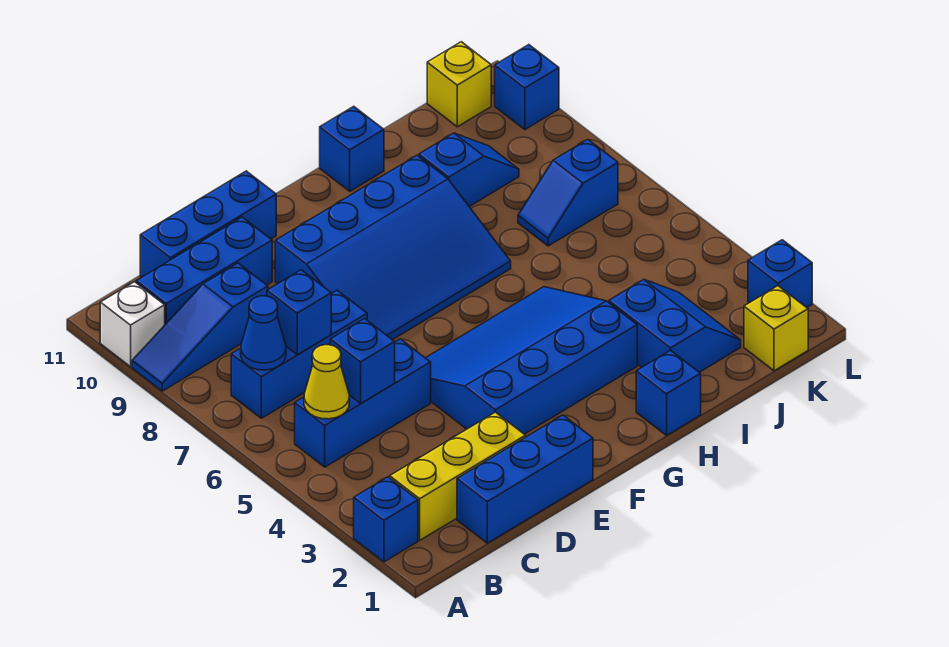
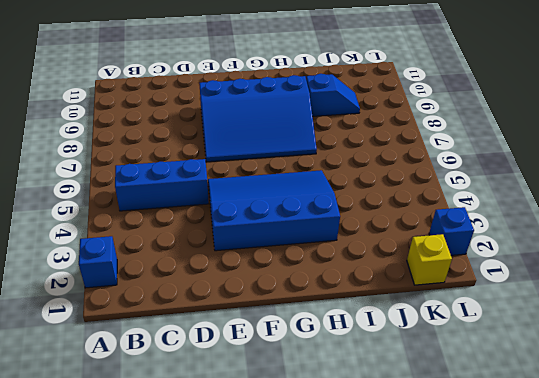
none -> blue slope A9:C9 level 1 top C
none -> white brick A10 level 1
none -> yellow brick B2:D2 level 1

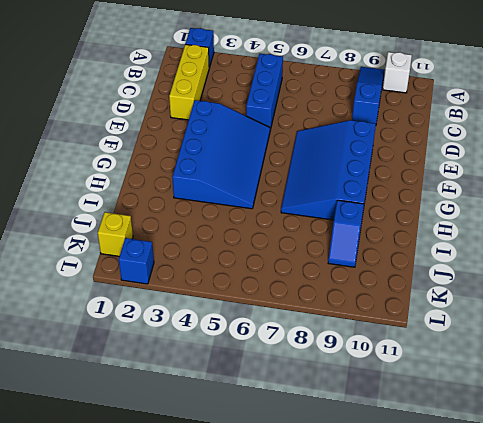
none -> blue brick B7:D7 level 1
none -> blue brick B10:D10 level 1
none -> blue brick C1:E1 level 1

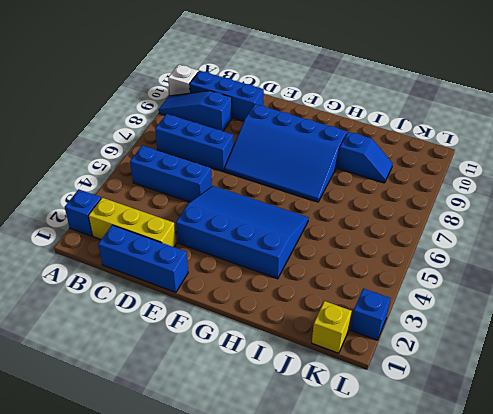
none -> blue brick C11:E11 level 1
none -> blue brick H1 level 1
none -> blue brick H11 level 1

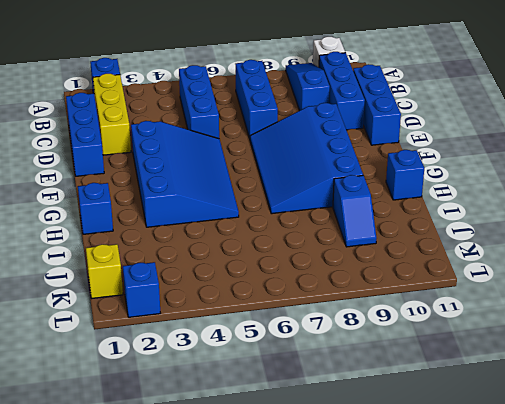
none -> blue slope I2:J3 level 1 top I
none -> blue slope J7:K7 level 1 top K
none -> yellow brick K11 level 1

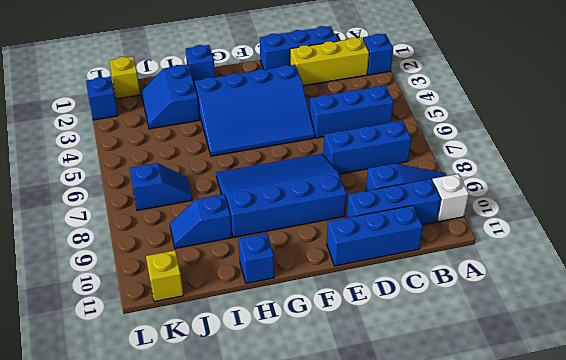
none -> blue brick L10 level 1
none -> yellow cone B5 level 2
none -> blue cone B7 level 2

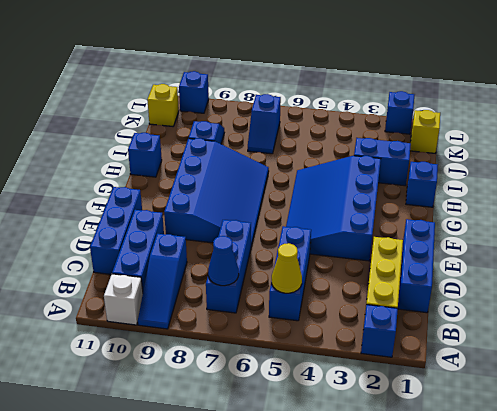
none -> blue brick C5 level 2
none -> blue brick C7 level 2

